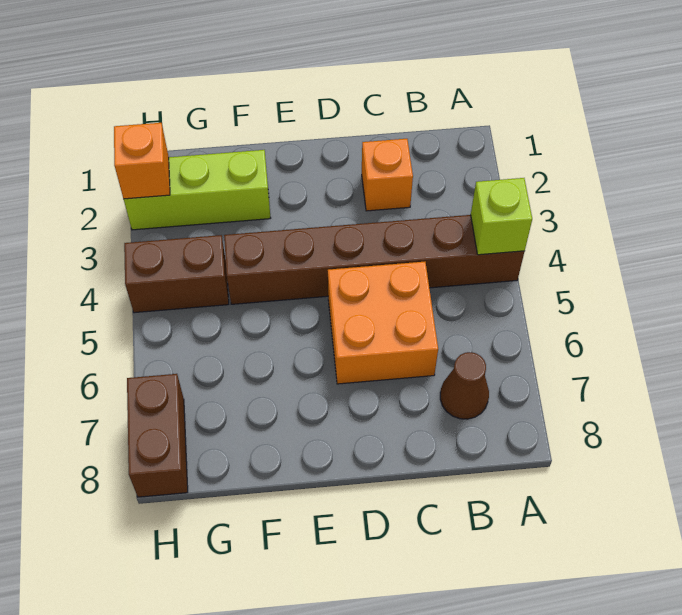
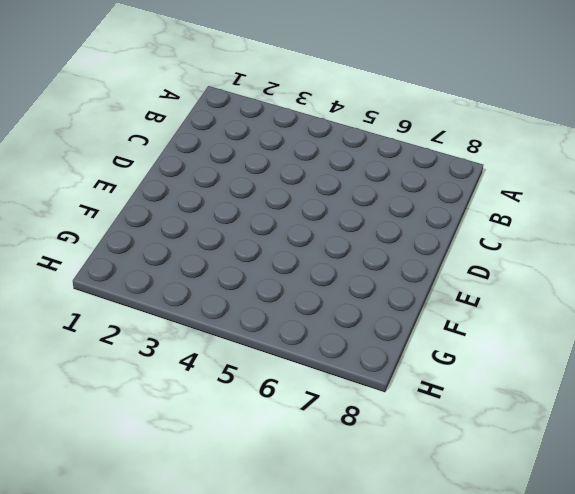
none -> brown brick A4:F4 level 1
none -> brown cone B7 level 1

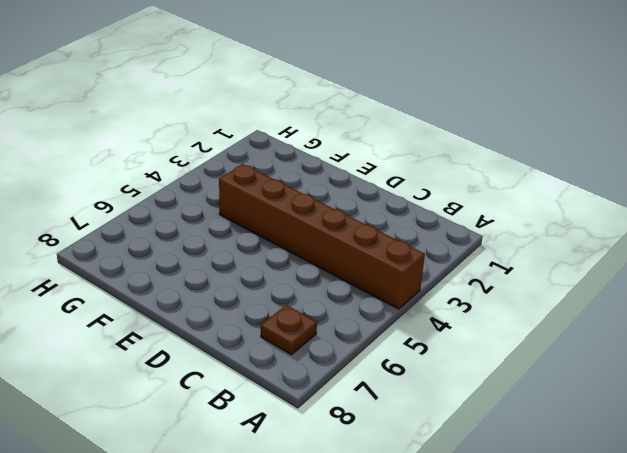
brown plate B7 level 1 -> brown cone B7 level 1
none -> orange brick C2 level 1
none -> orange brick C5:D6 level 1

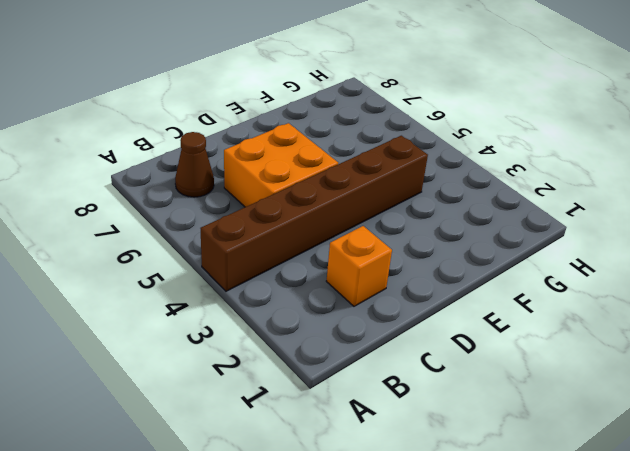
none -> lime brick F2:H2 level 1
none -> brown brick G4:H4 level 1

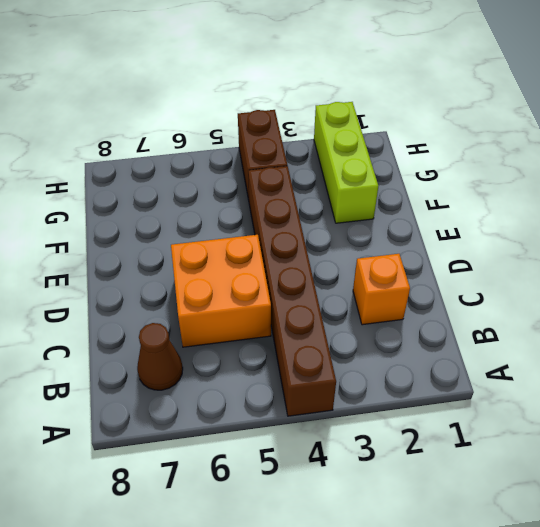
none -> brown brick H7:H8 level 1
none -> lime brick A4 level 2

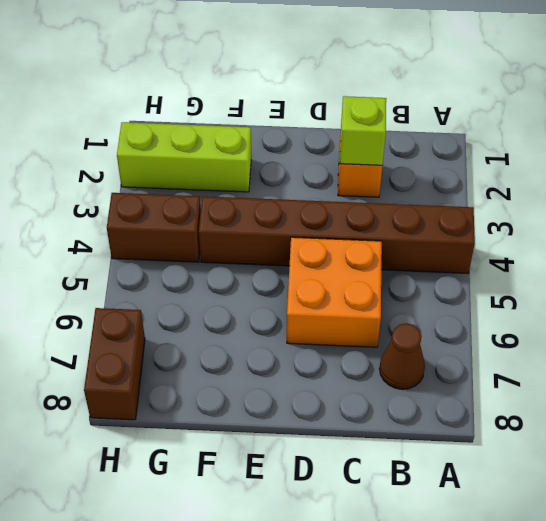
lime brick C2 level 2 -> lime brick A4 level 2
none -> orange brick H2 level 2

